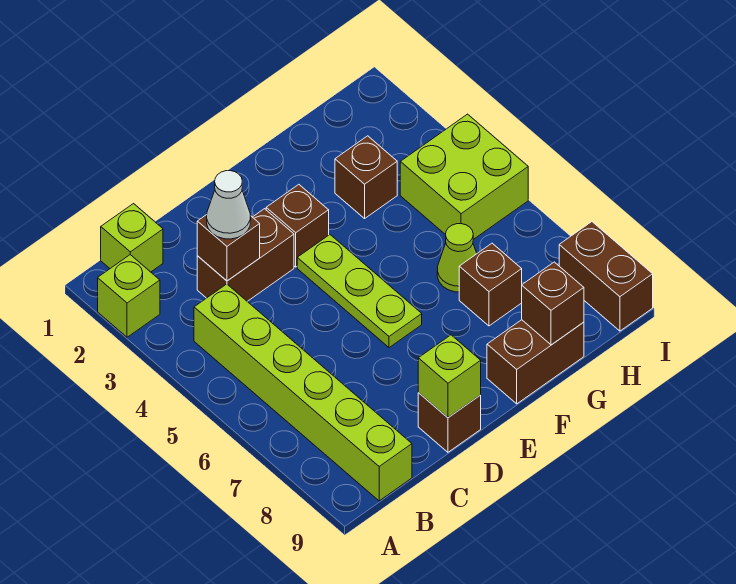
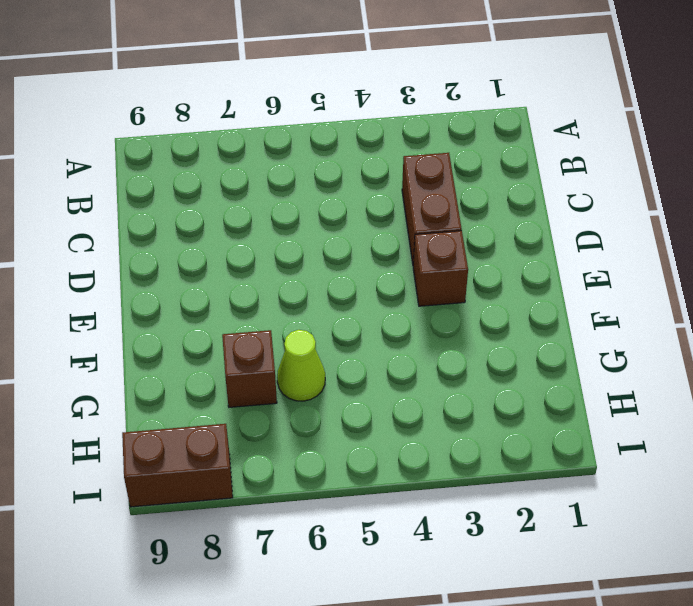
none -> lime brick A2 level 1
none -> lime brick B1 level 1
none -> lime brick B4:B9 level 1

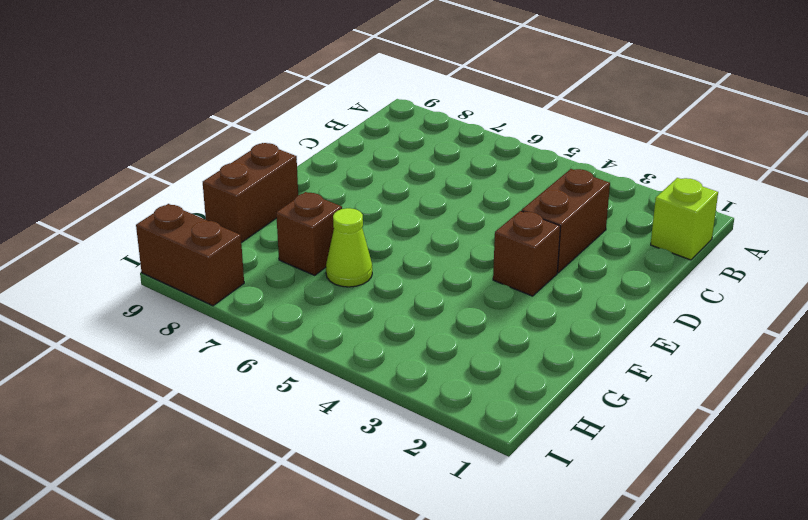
none -> lime brick A2 level 1
none -> lime brick B4:B9 level 1
none -> brown brick D9 level 1

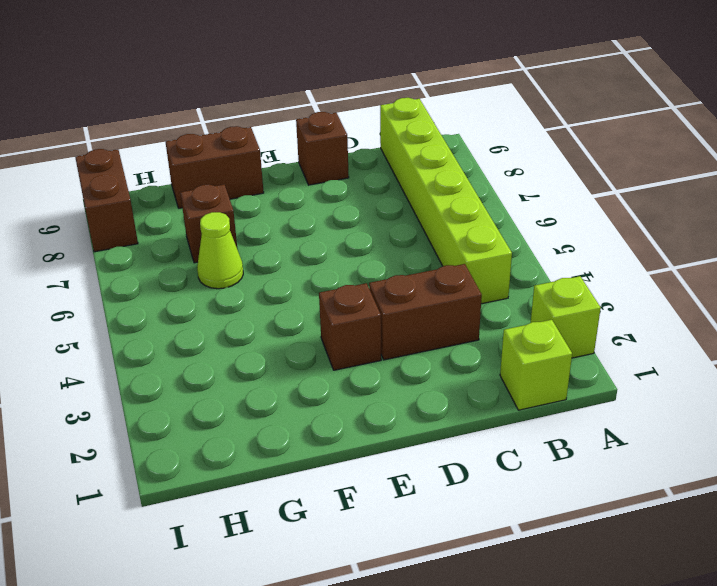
none -> lime plate E4:E6 level 1
none -> brown brick G3 level 1
none -> lime brick H4:I5 level 1

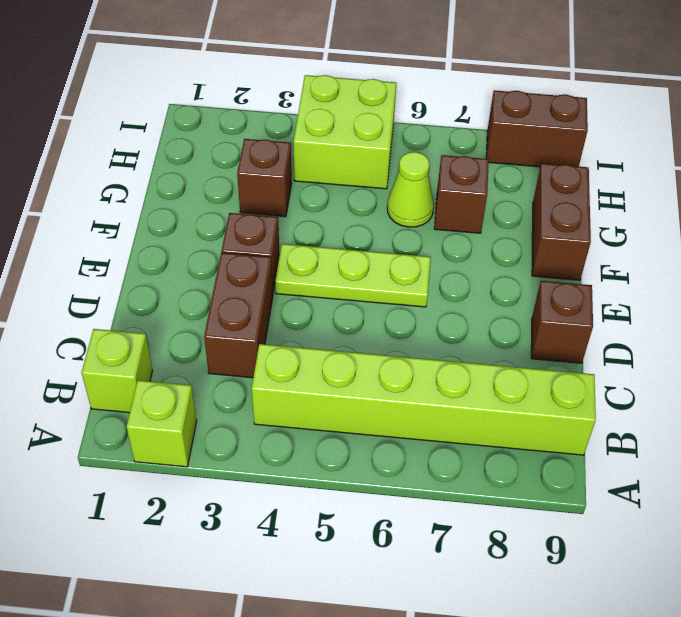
none -> brown brick C3 level 2
none -> lime brick D9 level 2
none -> brown brick G9 level 2

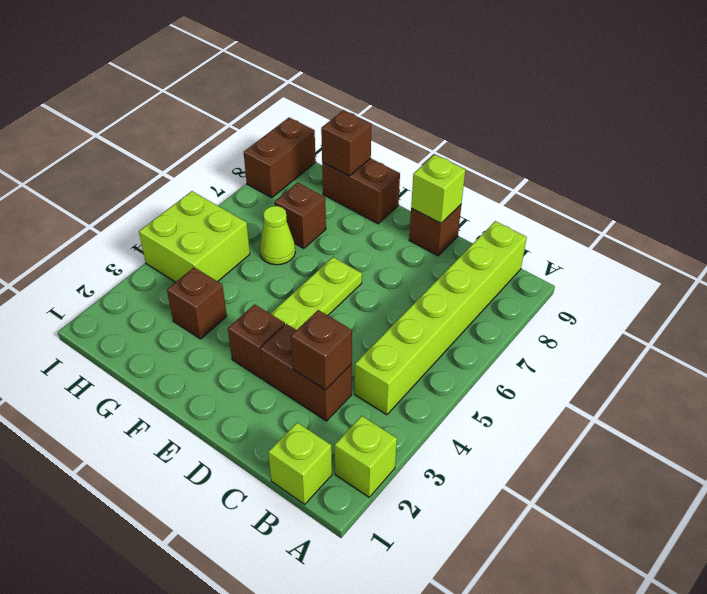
none -> white cone C3 level 3

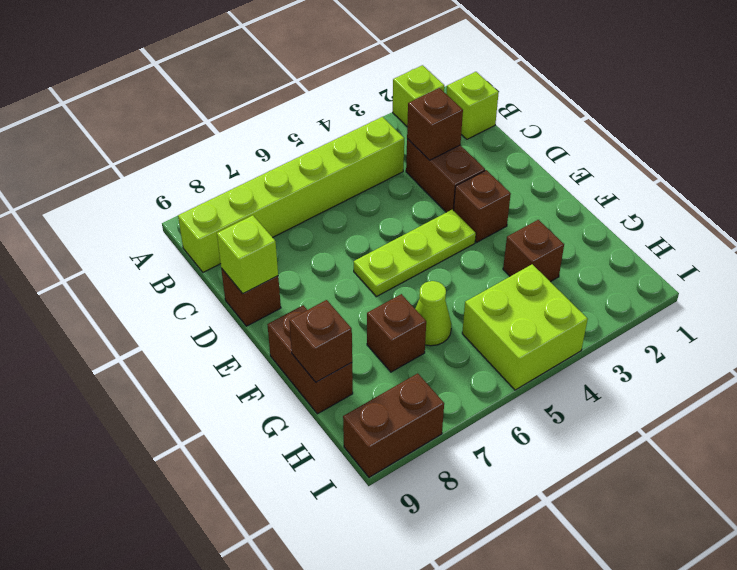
none -> white cone C3 level 3

